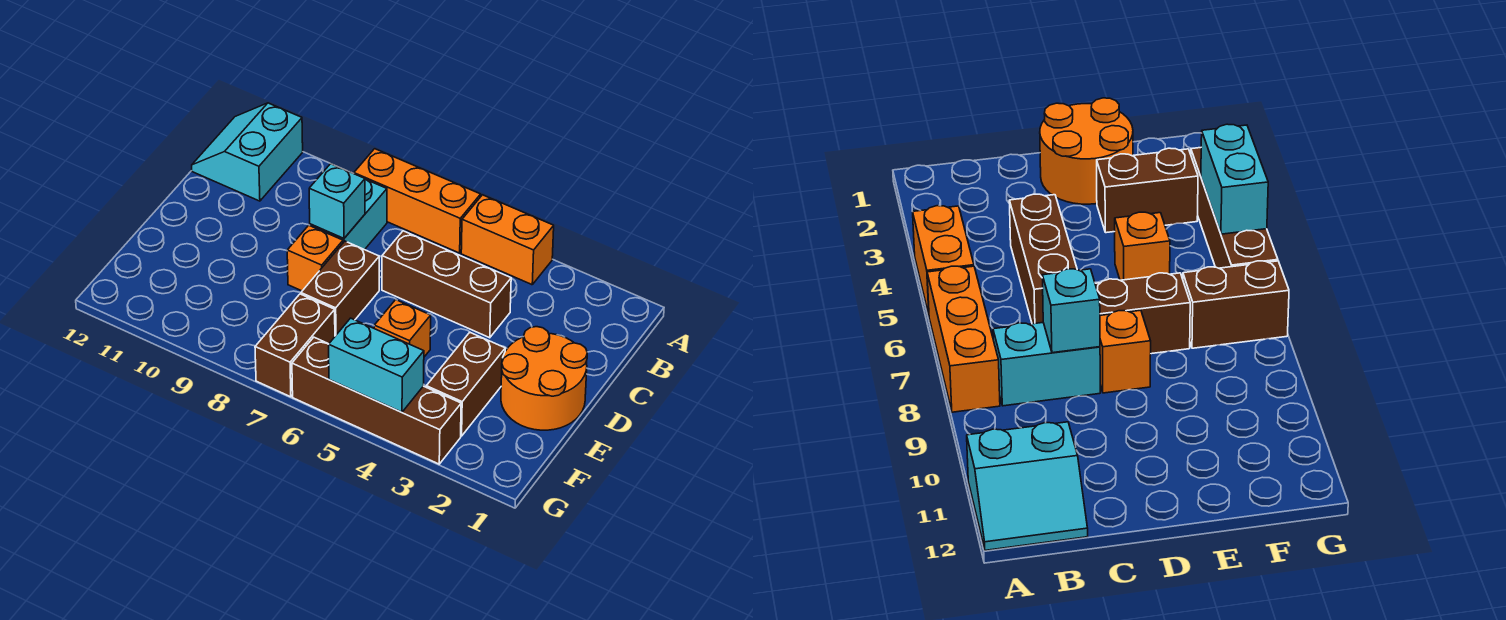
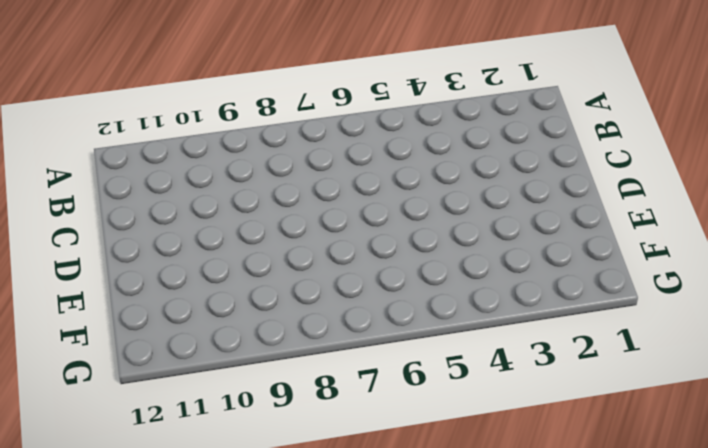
none -> orange brick A4:A5 level 1
none -> orange brick A6:A8 level 1
none -> cyan slope A11:B12 level 1 top 11

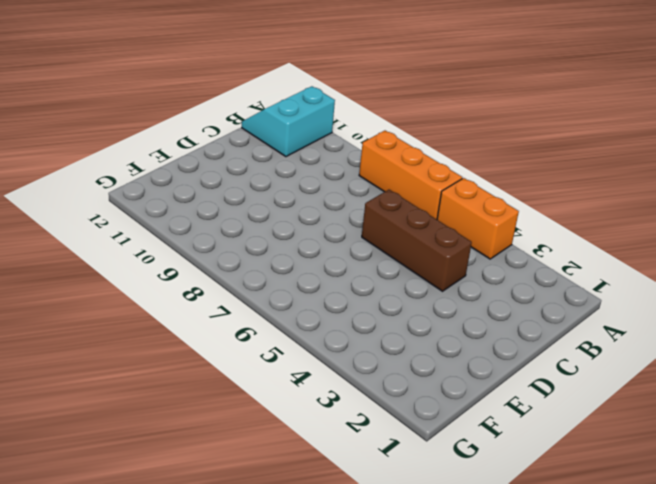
none -> cyan brick B8:C8 level 1
none -> orange round brick D1:E2 level 1
none -> brown brick D7:E7 level 1

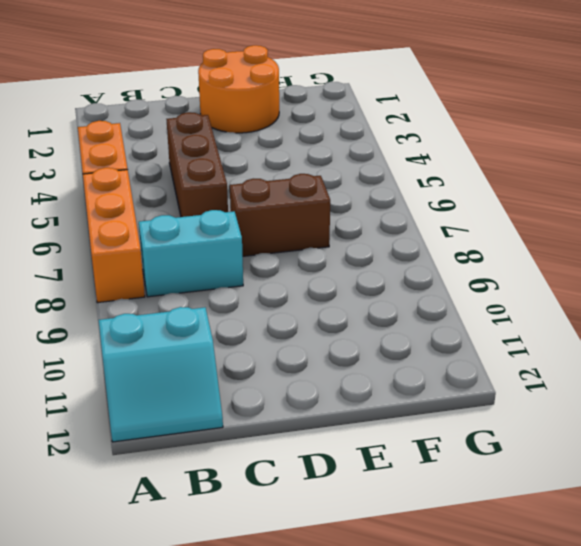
none -> orange brick D8 level 1
none -> brown brick E3:F3 level 1
none -> orange brick E5 level 1

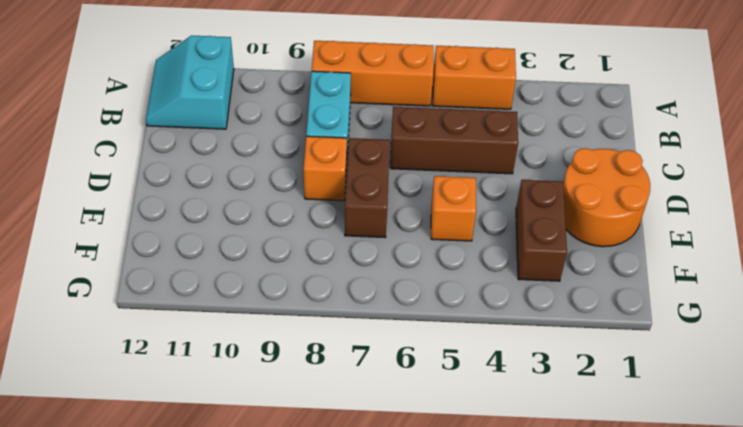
none -> brown brick F7:G7 level 1
none -> brown brick G3:G6 level 1
none -> cyan brick C8 level 2

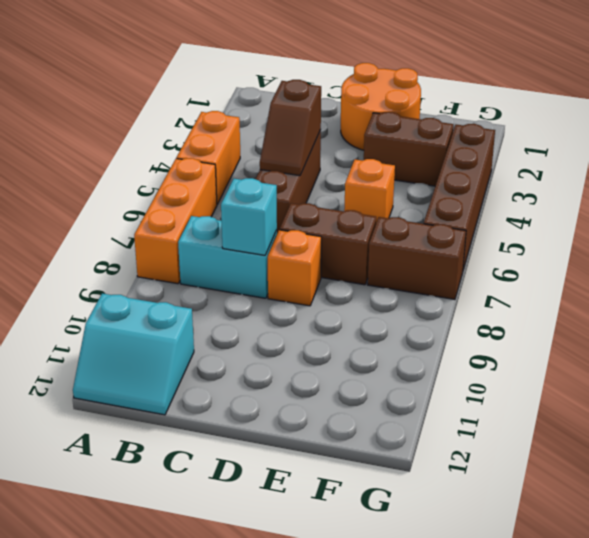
brown slope C4:C5 level 2 top 4 -> none
none -> cyan brick G4:G5 level 2

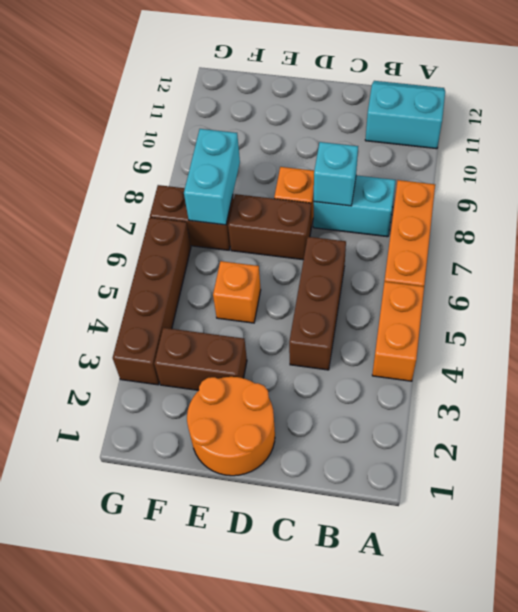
cyan brick F7:F8 level 2 -> cyan brick G4:G5 level 2

